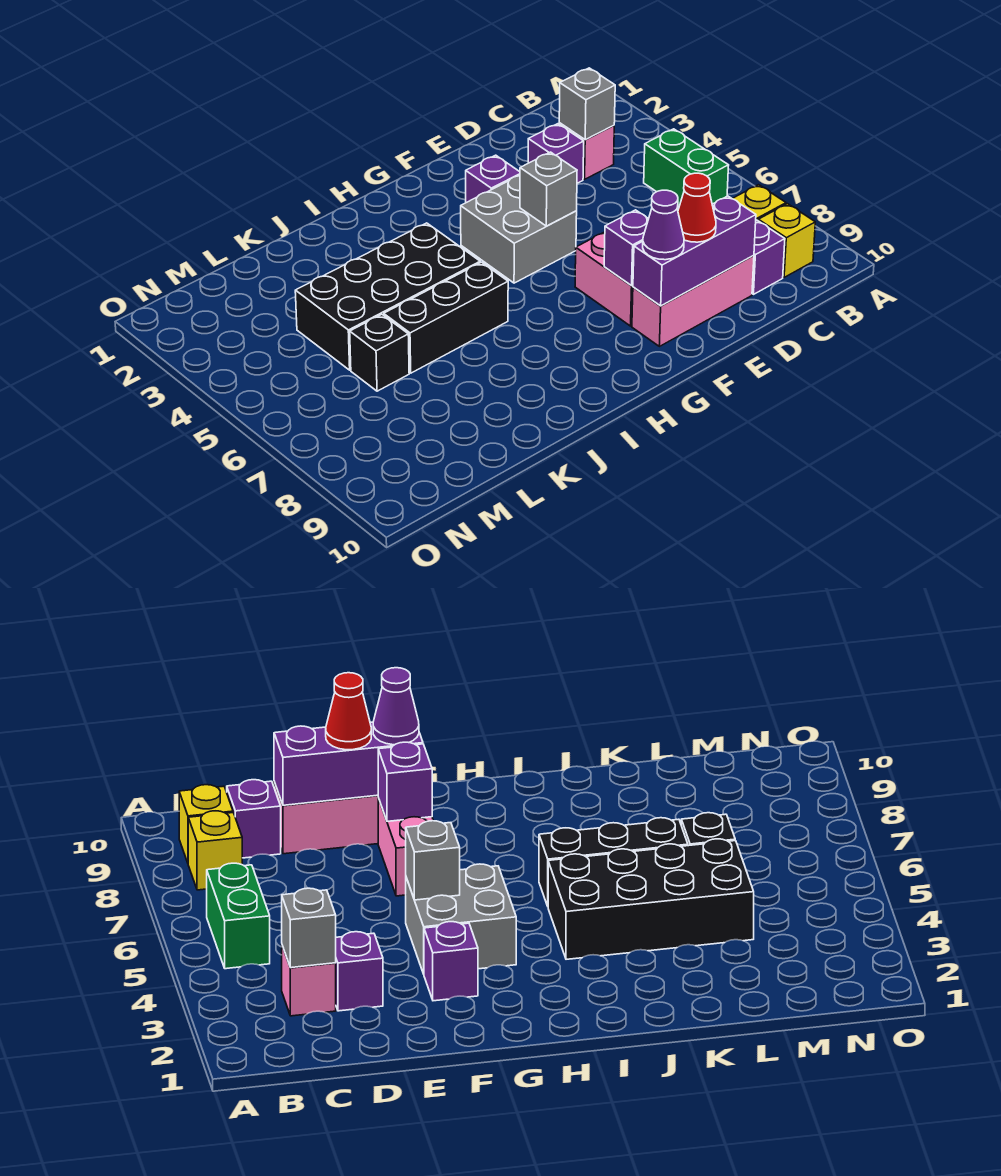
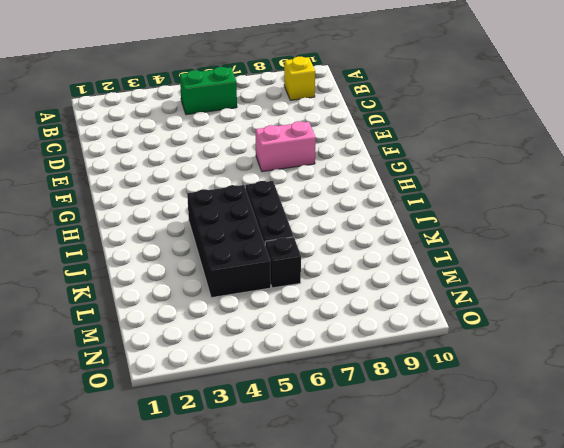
none -> yellow brick B8 level 1
none -> pink brick C3 level 1
none -> purple brick C9 level 1

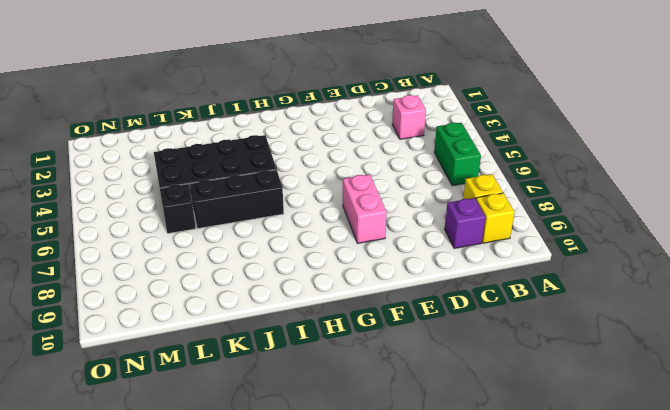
none -> purple brick D3 level 1
none -> pink brick D9:F9 level 1
none -> purple brick F3 level 1

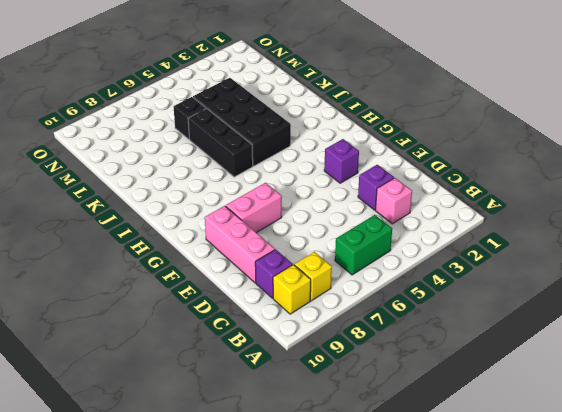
none -> grey brick F4:G5 level 1
none -> grey brick C3 level 2
none -> purple brick D9:F9 level 2

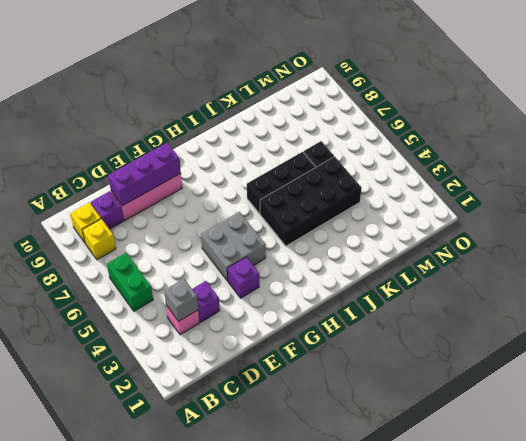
none -> pink brick F7:F8 level 1
none -> grey brick F5 level 2
none -> purple brick F8 level 2

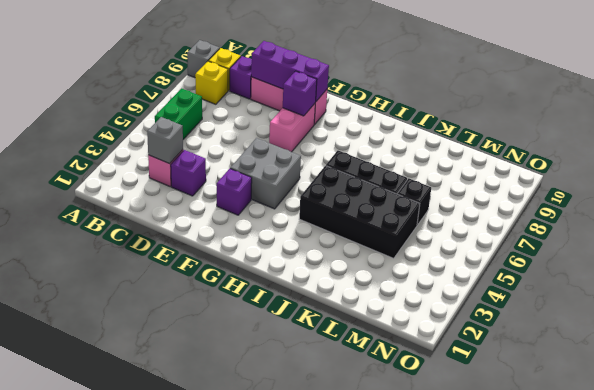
grey brick A9 level 1 -> grey brick F5 level 2
none -> red cone E9 level 3
none -> purple cone F9 level 3

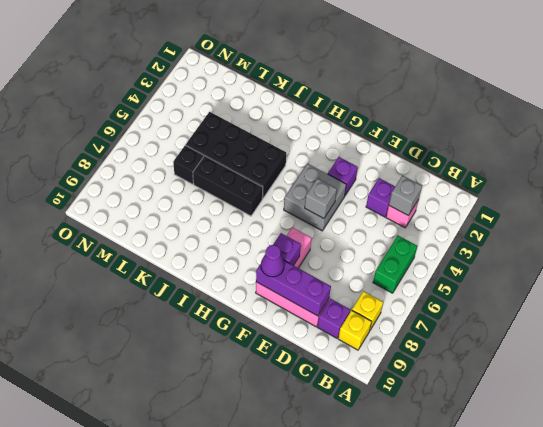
none -> red cone E9 level 3

